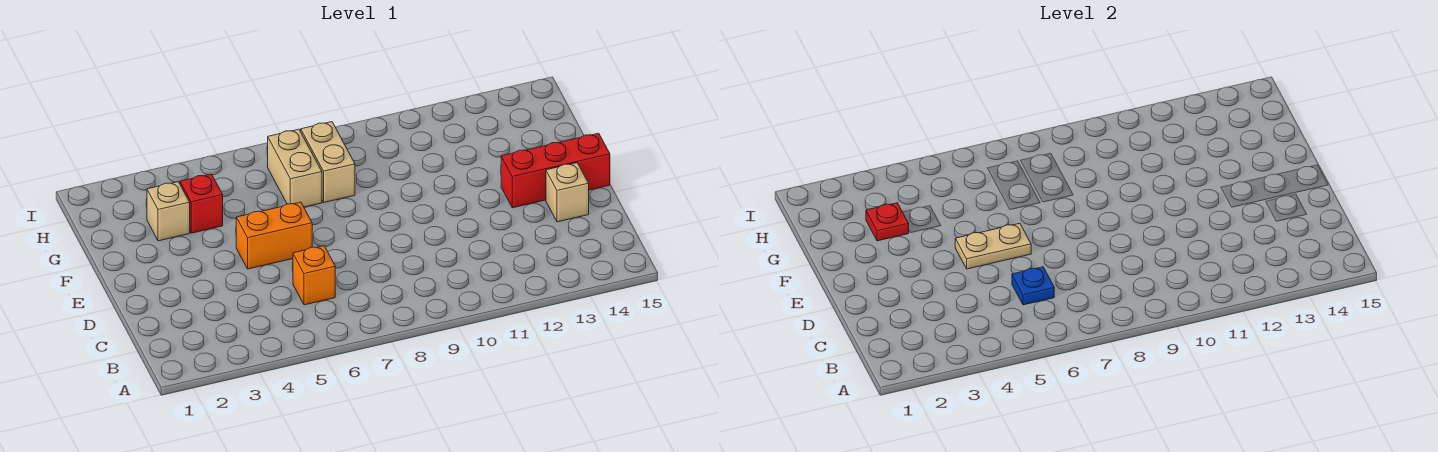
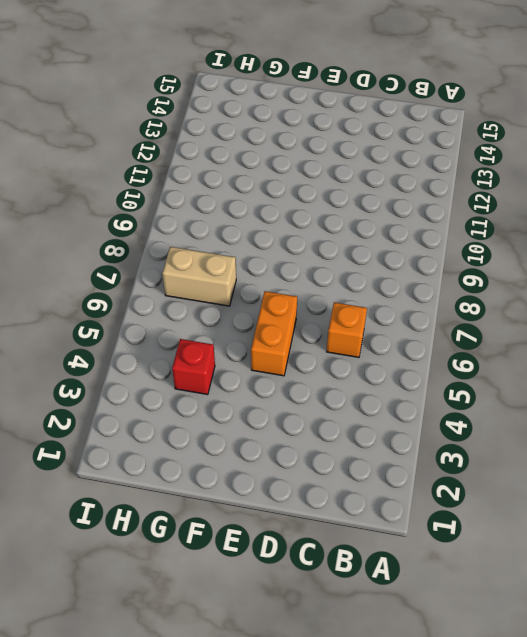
none -> tan brick D14 level 1
none -> red brick E13:E15 level 1

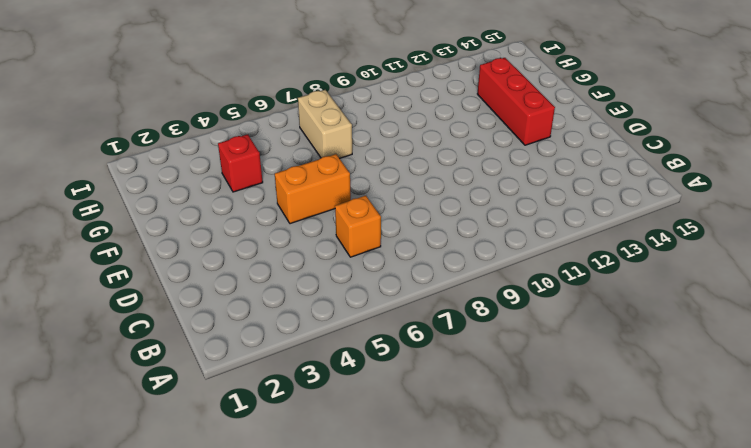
red brick E13:G13 level 1 -> red brick E13:E15 level 1
none -> tan brick D14 level 1
none -> tan brick G3 level 1

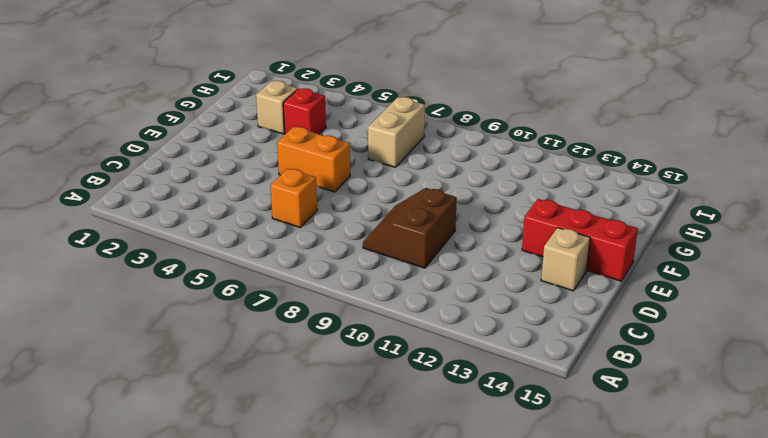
brown slope C9:D10 level 1 top 10 -> none
none -> tan brick G8:H8 level 1
none -> blue plate C6 level 2

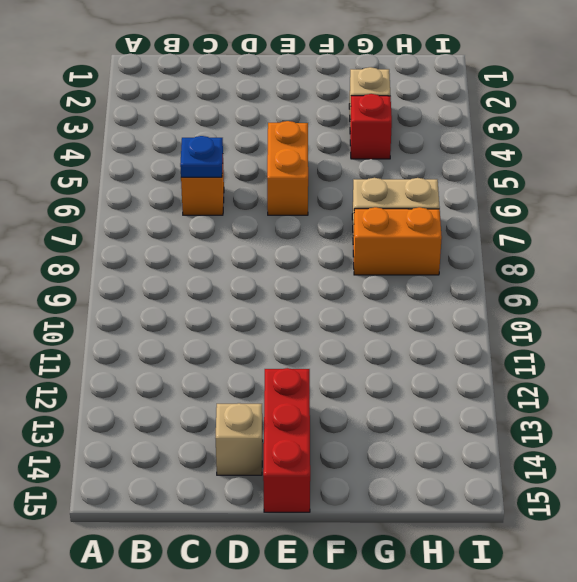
orange brick G8:H8 level 1 -> tan brick G8:H8 level 1
none -> tan plate E5:E6 level 2
none -> red plate G3 level 2

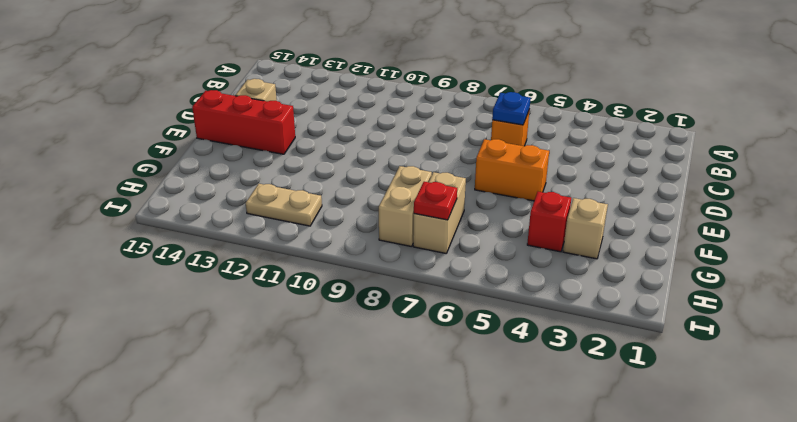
red plate H7 level 2 -> red plate G3 level 2
tan plate H11:H12 level 1 -> tan plate E5:E6 level 2

